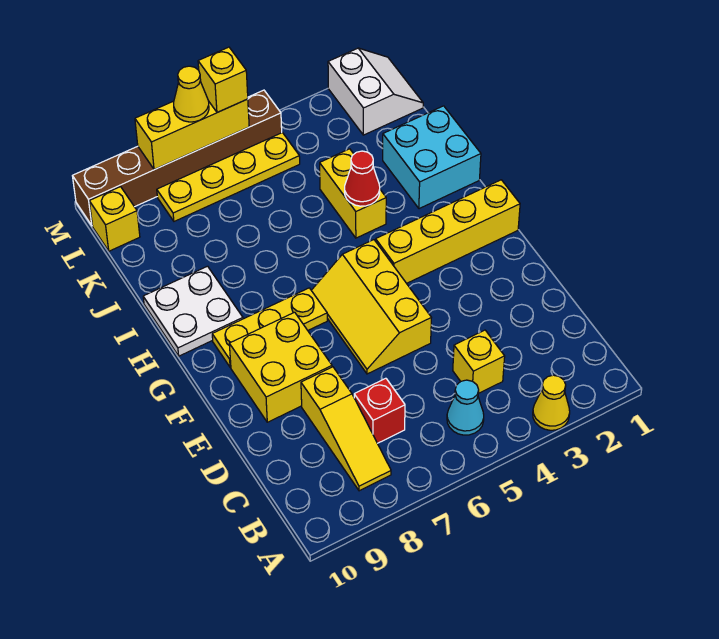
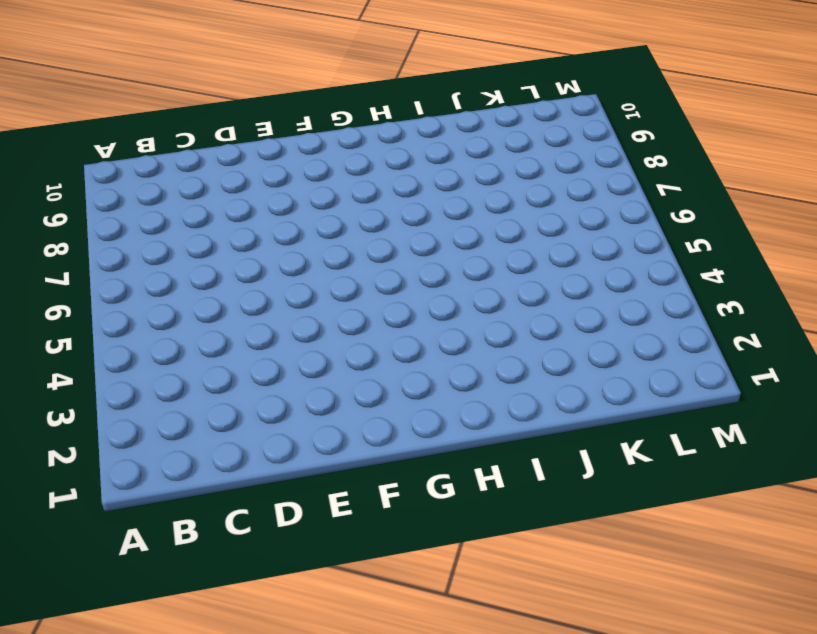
none -> yellow cone A3 level 1
none -> cyan cone B5 level 1
none -> yellow slope B8:D8 level 1 top D

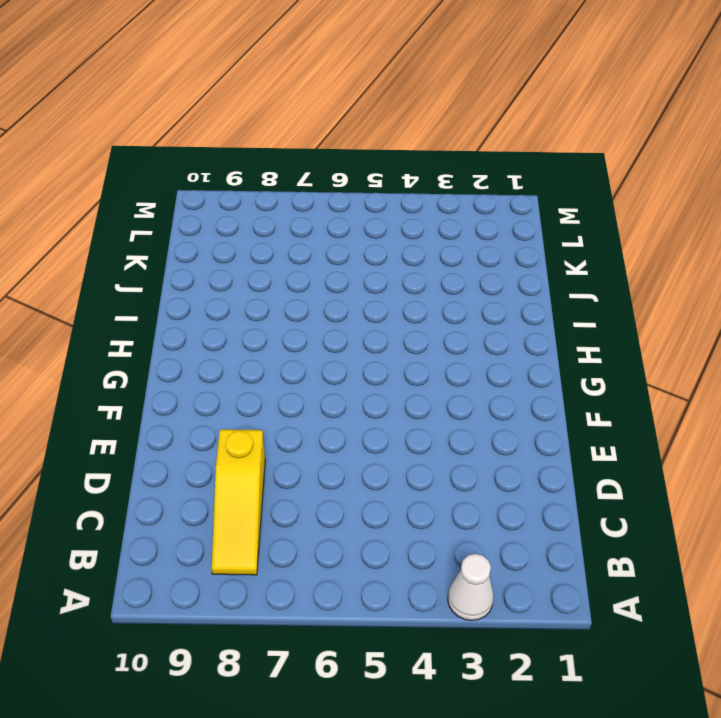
white cone A3 level 1 -> yellow cone A3 level 1
none -> cyan cone B5 level 1
none -> yellow brick C4 level 1
none -> red brick C7 level 1

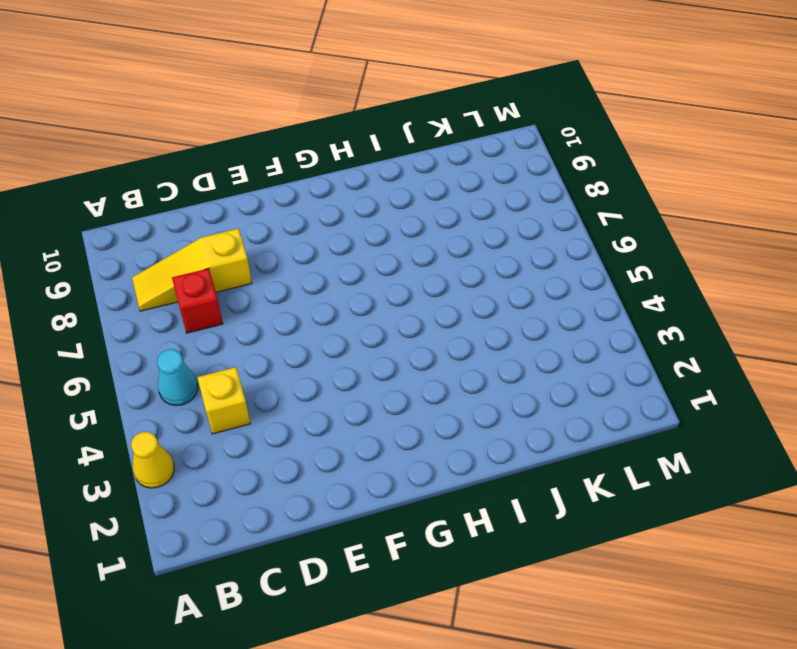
none -> yellow slope E5:G6 level 1 top 5
none -> yellow brick E8:F9 level 1
none -> yellow brick G1:G4 level 1

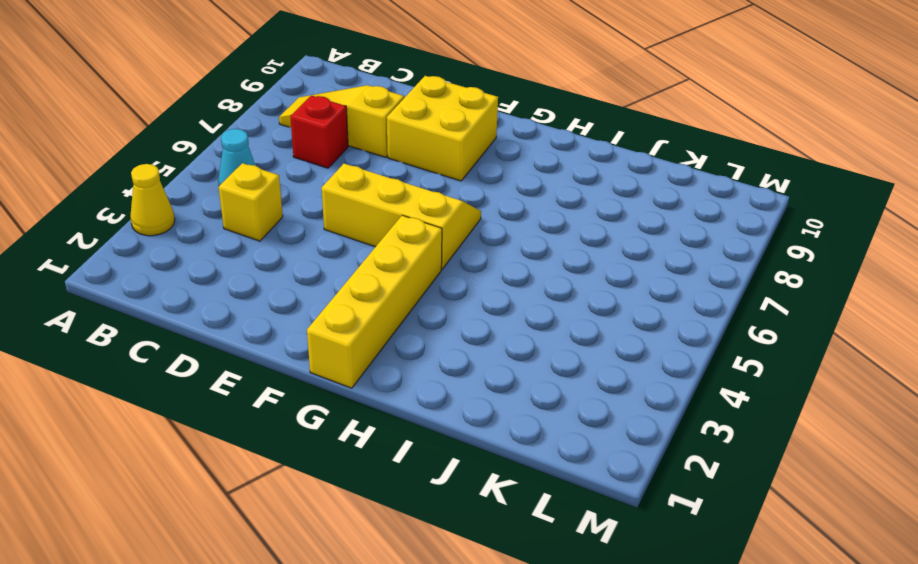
none -> yellow plate G7:G9 level 1
none -> white plate H9:I10 level 1
none -> cyan brick I1:J2 level 1

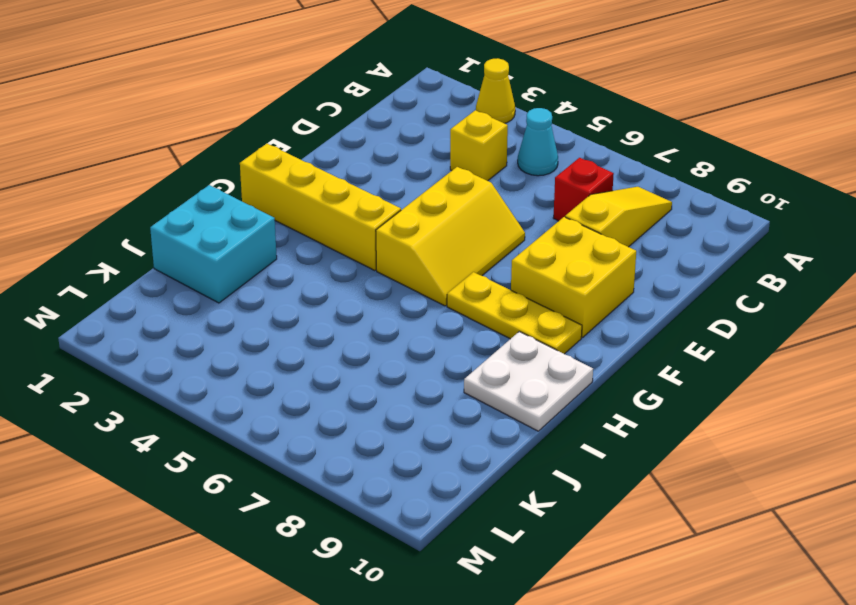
none -> yellow brick I4:J4 level 1
none -> white slope L1:M2 level 1 top 2
none -> yellow plate L5:L8 level 1

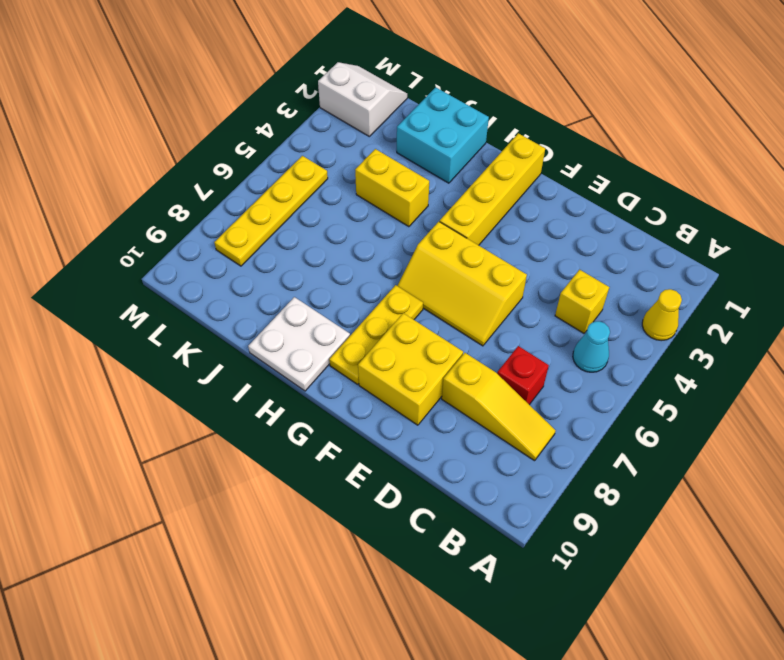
none -> yellow brick L10 level 1
none -> brown brick M5:M10 level 1
none -> red cone I4 level 2

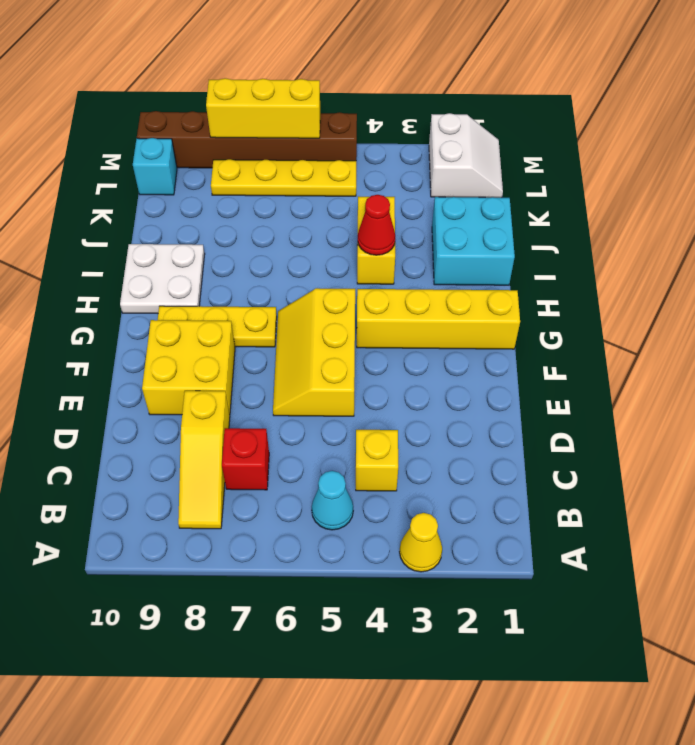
cyan brick L10 level 1 -> yellow brick L10 level 1
none -> yellow brick M6 level 3
none -> yellow cone M7 level 3

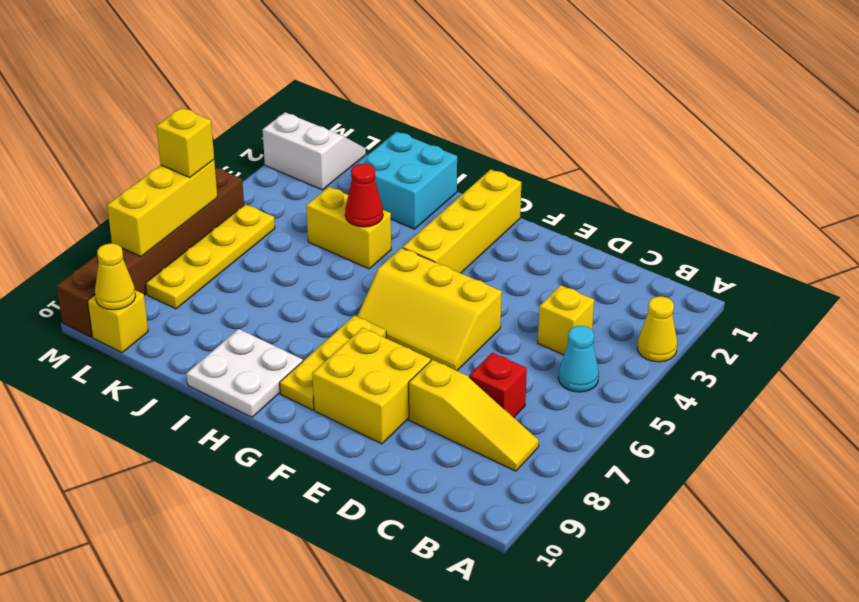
yellow cone L10 level 2 -> yellow cone M7 level 3

